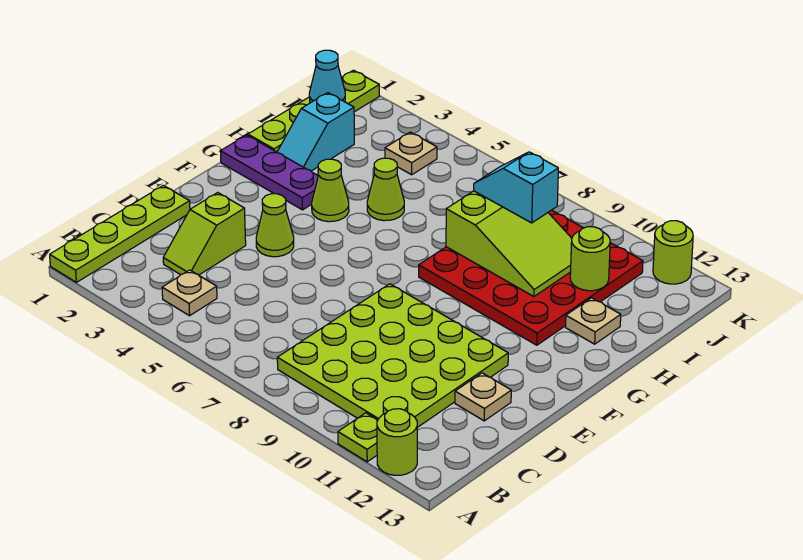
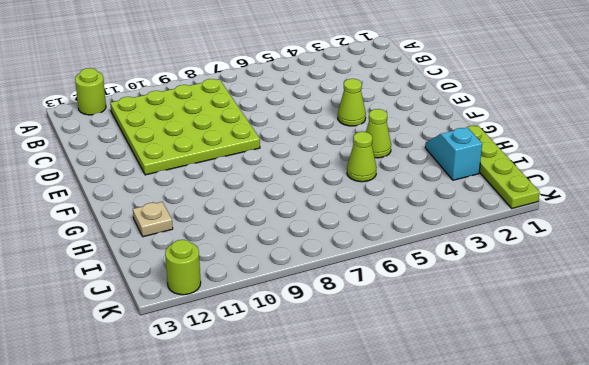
none -> lime plate A1:D1 level 1
none -> lime plate A11 level 1
none -> tan plate B4 level 1

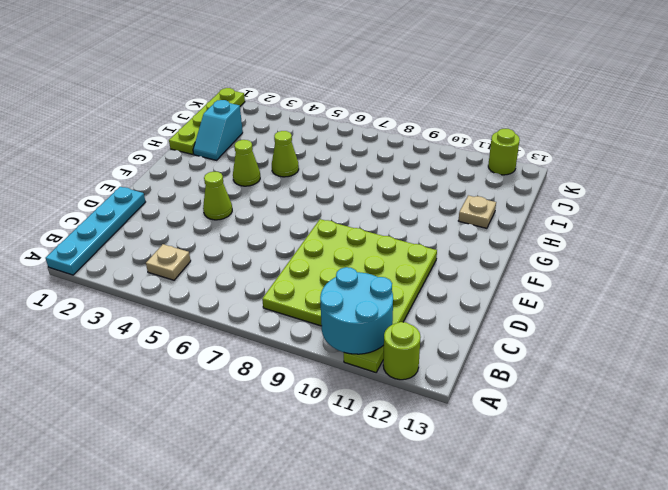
cyan plate A1:D1 level 1 -> lime plate A1:D1 level 1
cyan round brick A10:B11 level 2 -> none
none -> lime slope C3:D3 level 1 top D
none -> tan plate D12 level 1
none -> purple plate G1:G3 level 1

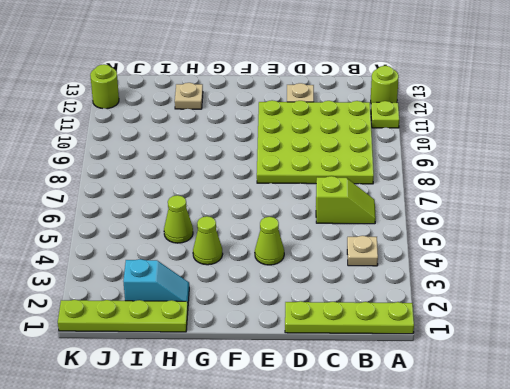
lime slope B6:C6 level 1 top C -> lime slope C3:D3 level 1 top D
none -> purple plate G1:G3 level 1
none -> red plate G8:J11 level 1
none -> tan plate J4 level 1

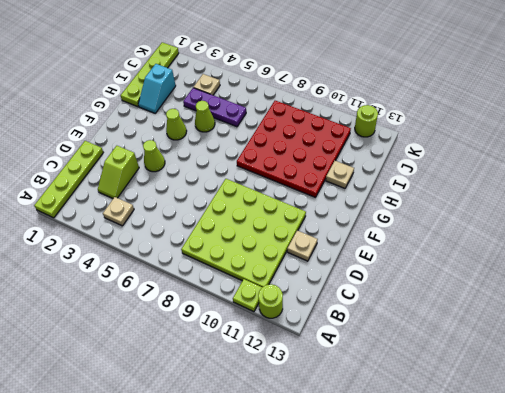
purple plate I4:I6 level 1 -> purple plate G1:G3 level 1
none -> lime slope H8:I10 level 2 top 8
none -> lime round brick I11 level 2
none -> cyan cone J1 level 2

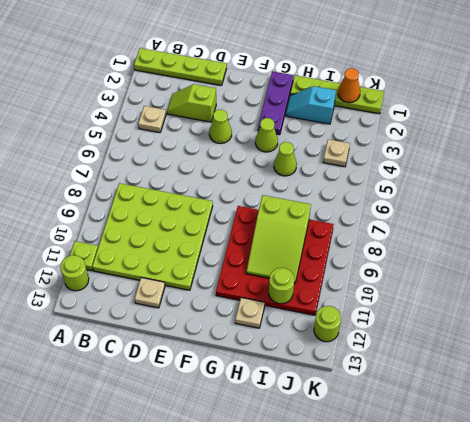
orange cone J1 level 2 -> cyan cone J1 level 2
none -> cyan slope I8:I9 level 3 top 9

